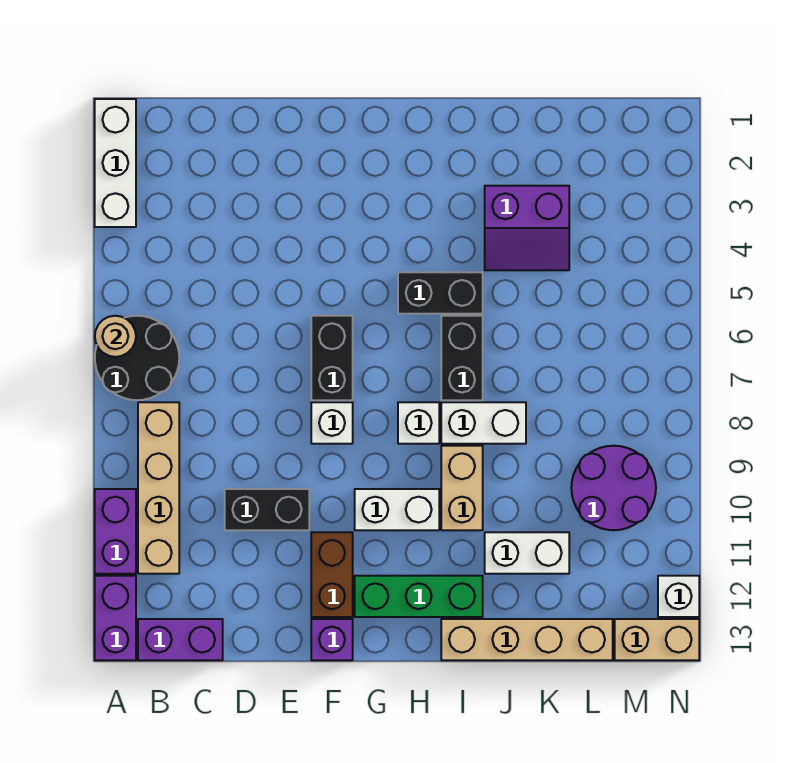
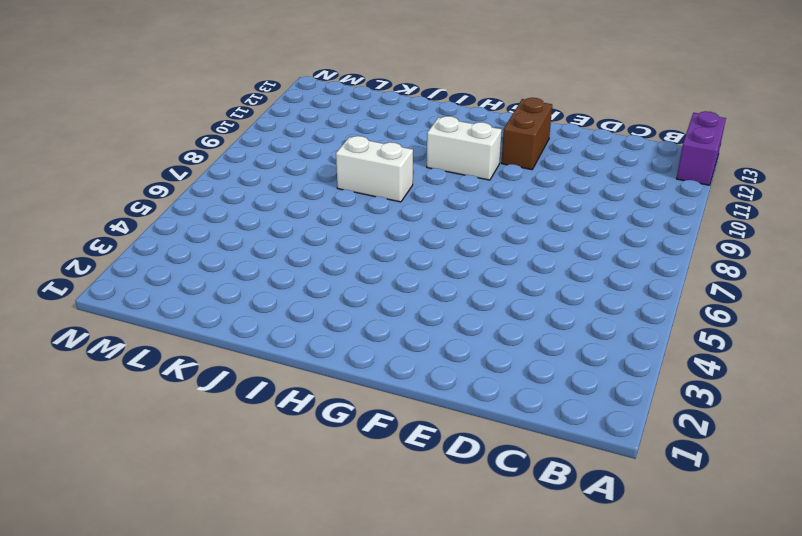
none -> white brick A1:A3 level 1
none -> black round brick A6:B7 level 1
none -> purple brick A10:A11 level 1

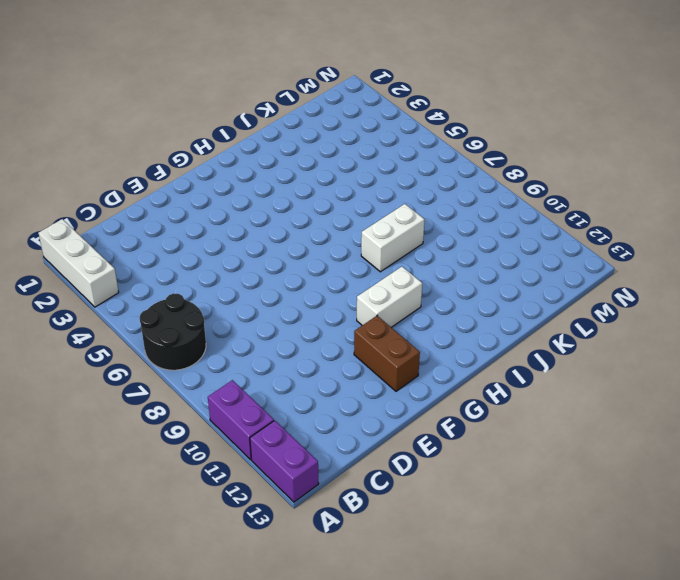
none -> tan brick B8:B11 level 1
none -> purple brick B13:C13 level 1
none -> black brick D10:E10 level 1

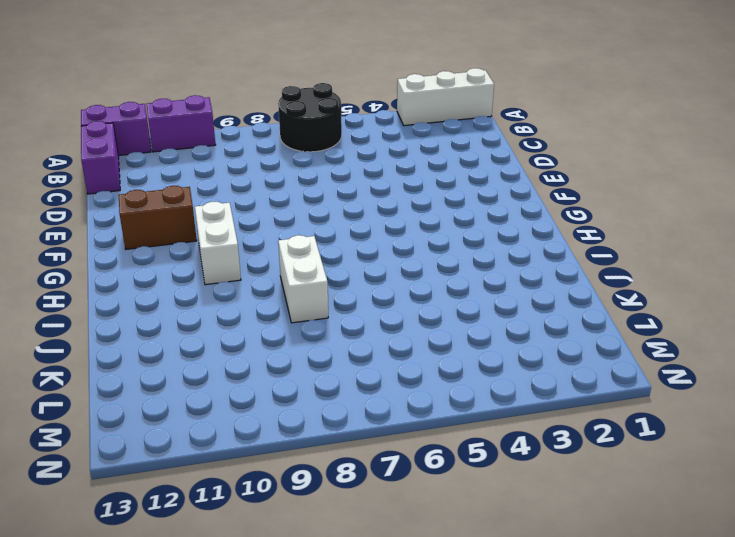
none -> tan brick B8:B11 level 1
none -> black brick D10:E10 level 1
none -> black brick F6:F7 level 1

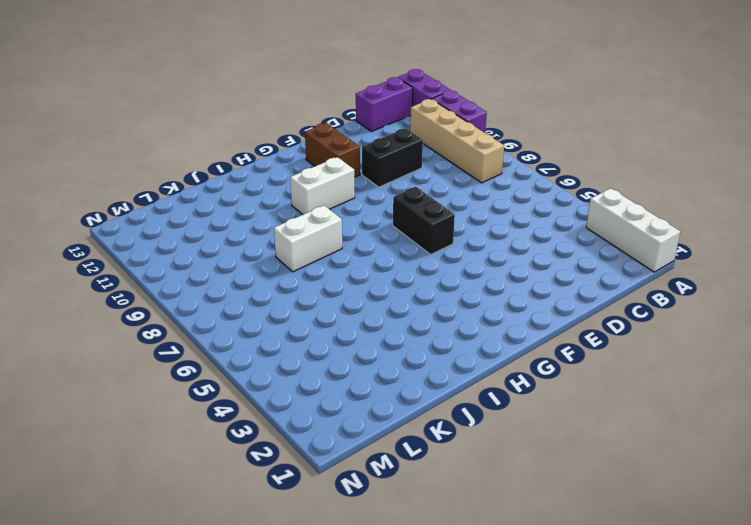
none -> black round brick A6:B7 level 1
none -> white brick F8 level 1
none -> purple brick F13 level 1

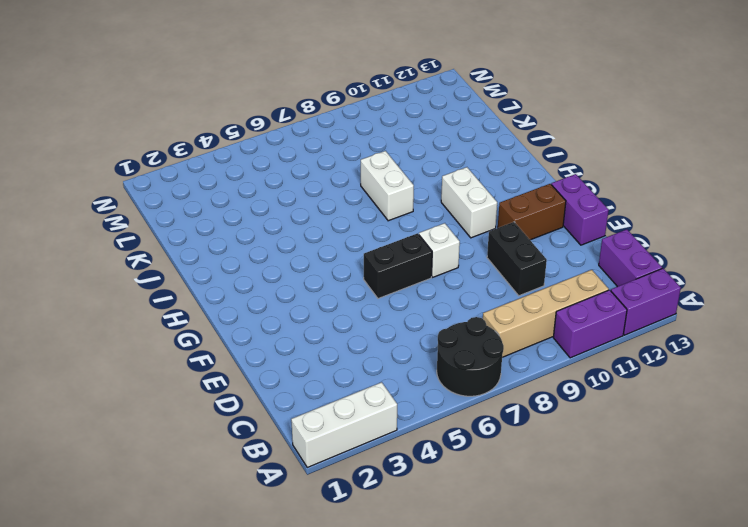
purple brick E13:F13 level 1 -> purple brick F13 level 1
none -> green brick G12:I12 level 1
none -> black brick H5:I5 level 1
none -> white brick H8 level 1

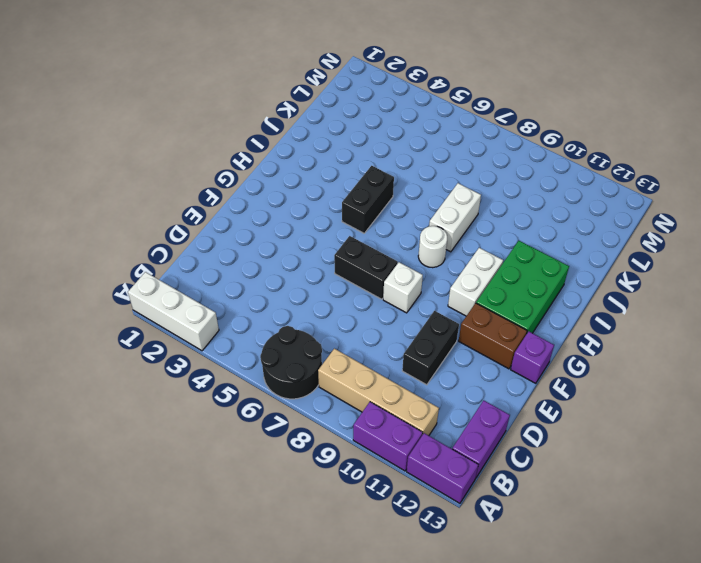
green brick G11:I12 level 1 -> green brick G12:I12 level 1
white round brick H8 level 1 -> white brick H8 level 1
none -> black brick I6:I7 level 1
none -> tan brick I9:I10 level 1
none -> tan brick I13:L13 level 1

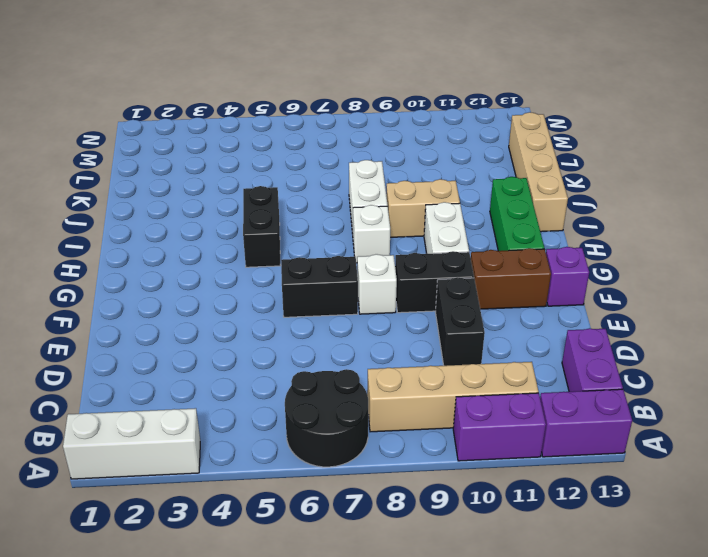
black brick F9:F10 level 1 -> black brick I6:I7 level 1
none -> purple slope J3:K4 level 1 top 3
none -> white brick J11:K11 level 1
none -> purple round brick L9:M10 level 1

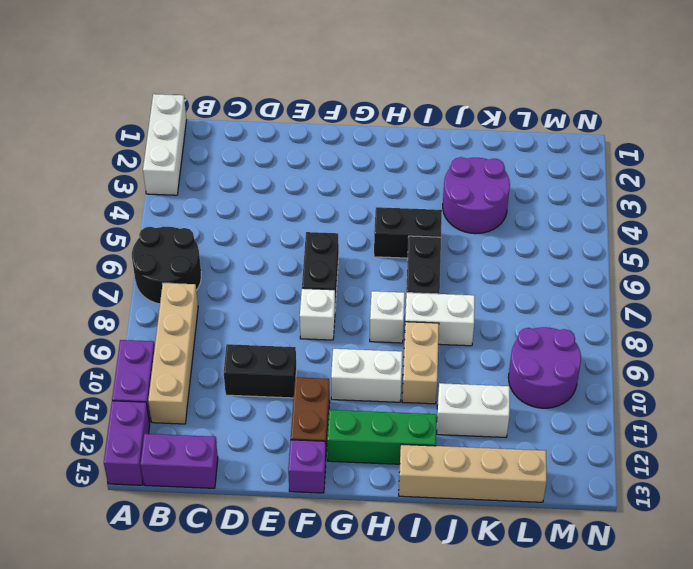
purple round brick J3:K4 level 1 -> purple slope J3:K4 level 1 top 3
none -> tan brick M13:N13 level 1
none -> white brick N12 level 1
none -> tan round brick A6 level 2

